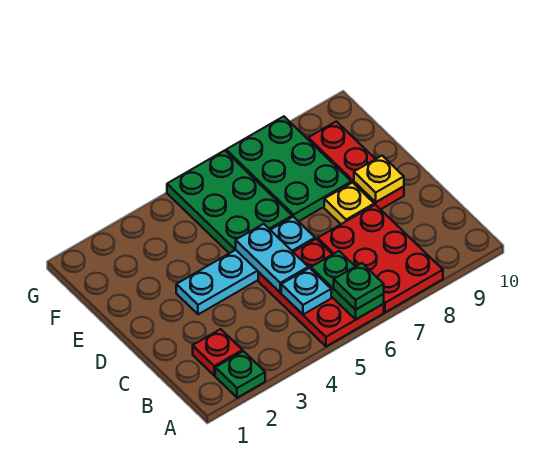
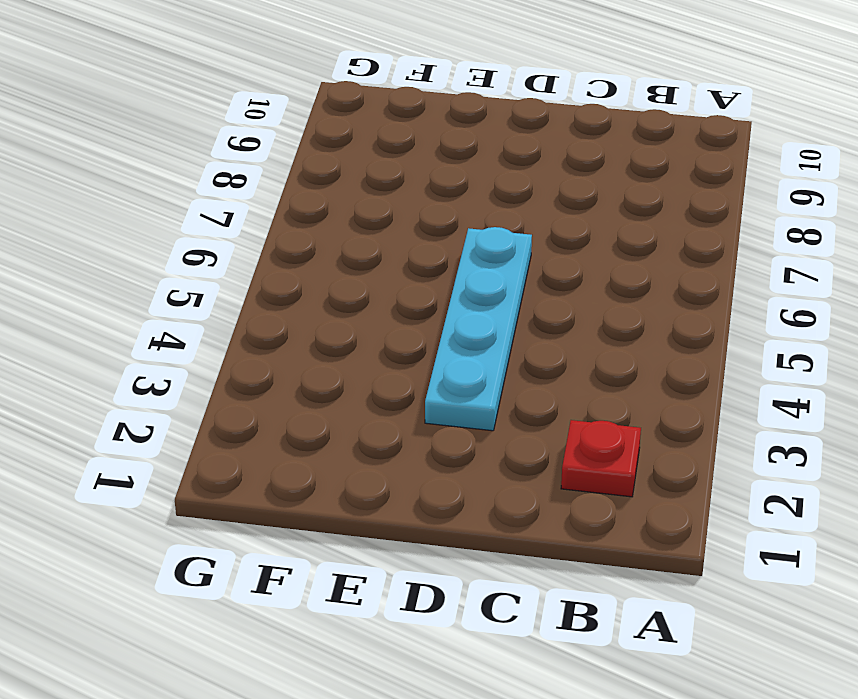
none -> green plate A2 level 1
none -> red plate A5:C6 level 1
none -> red plate A7:C8 level 1

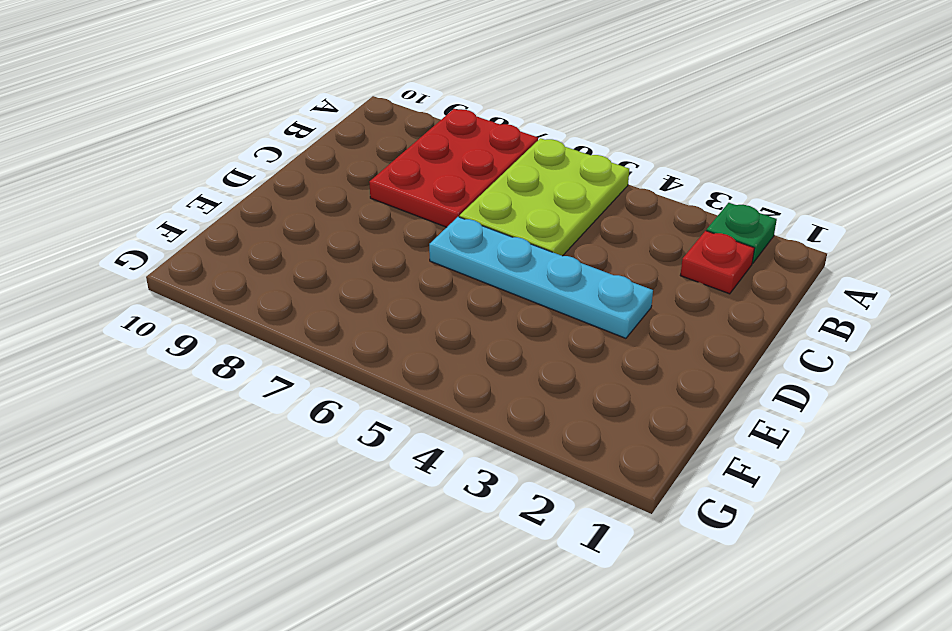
lime plate A5:C6 level 1 -> red plate A5:C6 level 1
none -> yellow plate D8 level 1
none -> red plate D9:F9 level 1
none -> green plate E5:G6 level 1

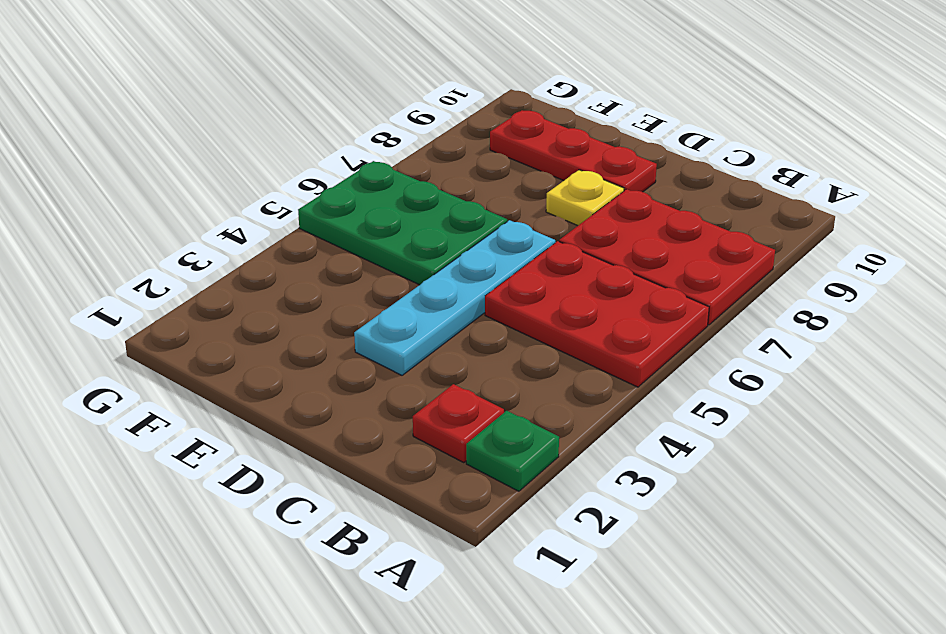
none -> green plate E7:G8 level 1
none -> green plate A6:B6 level 2
none -> cyan plate B5 level 2

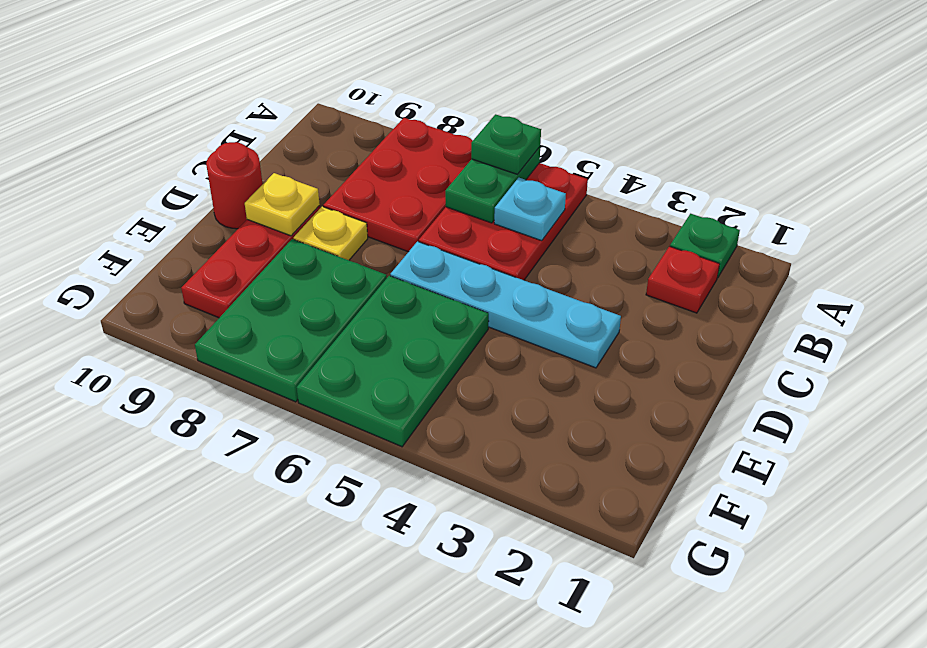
red round brick D10 level 1 -> none
none -> cyan plate C5:D5 level 2

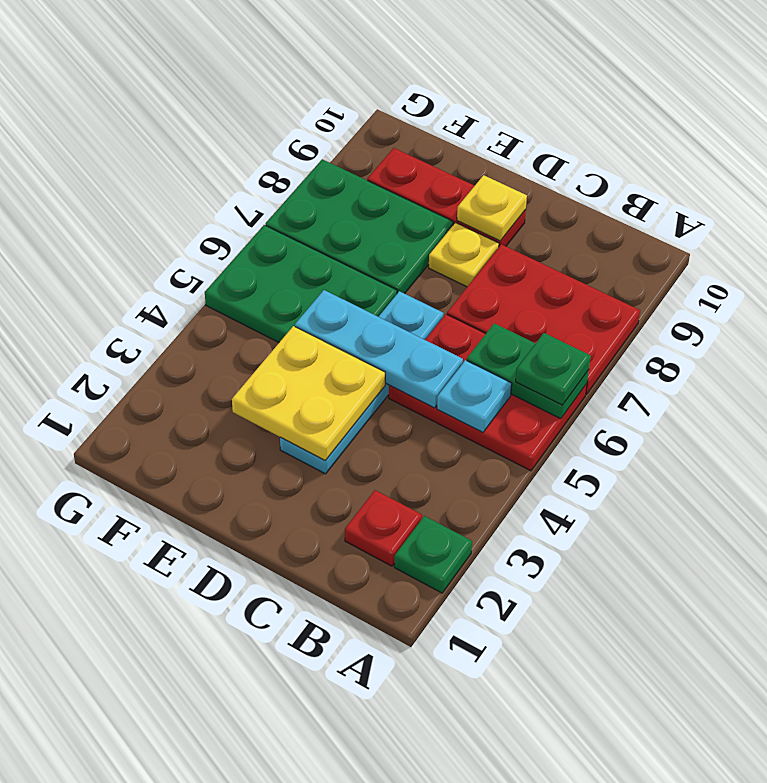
cyan plate C5:E5 level 2 -> cyan plate C5:D5 level 2
yellow plate D3:E4 level 2 -> none

